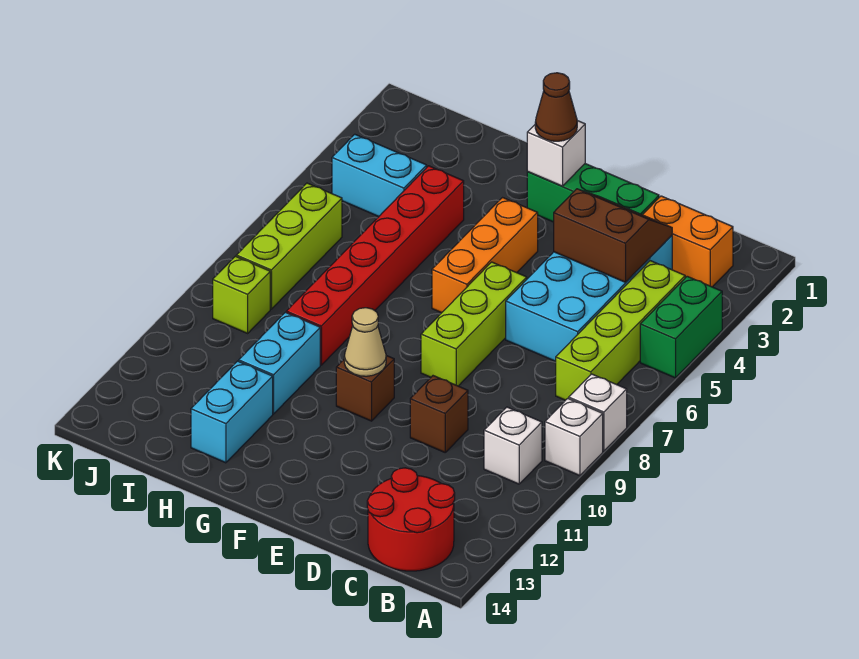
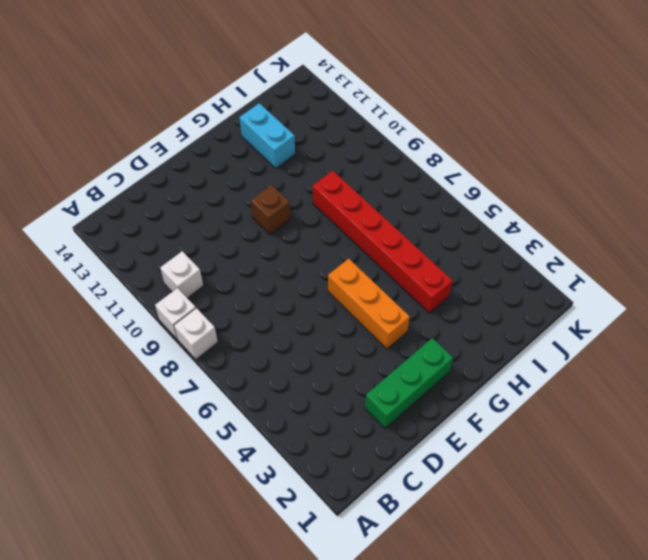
none -> green brick A4:A5 level 1
none -> orange brick B2:C2 level 1
none -> lime brick B4:B7 level 1

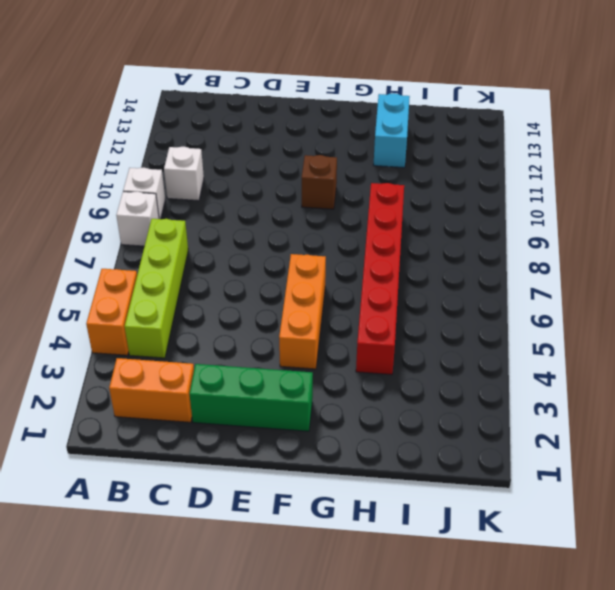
orange brick A4:A5 level 1 -> green brick A4:A5 level 1
none -> red round brick B13:C14 level 1
none -> cyan brick C3:D6 level 1
none -> brown brick D10 level 1

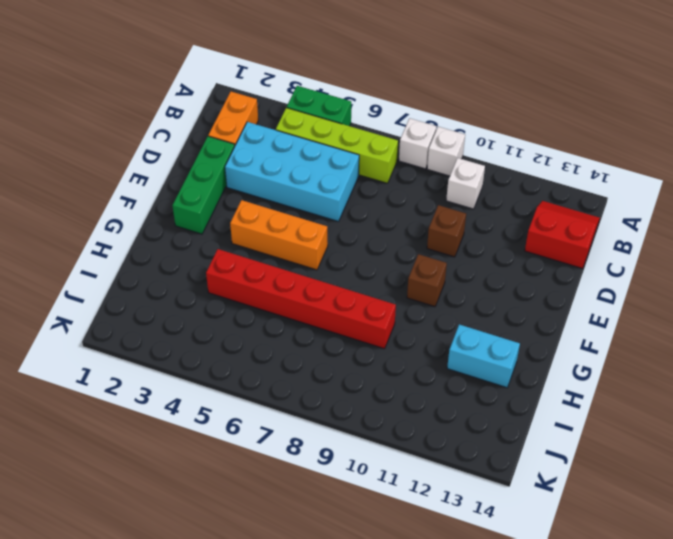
red slope B13:C14 level 1 top C -> red round brick B13:C14 level 1
none -> lime brick E6:E8 level 1
none -> cyan brick H10:H11 level 1
none -> cyan brick I4:J4 level 1

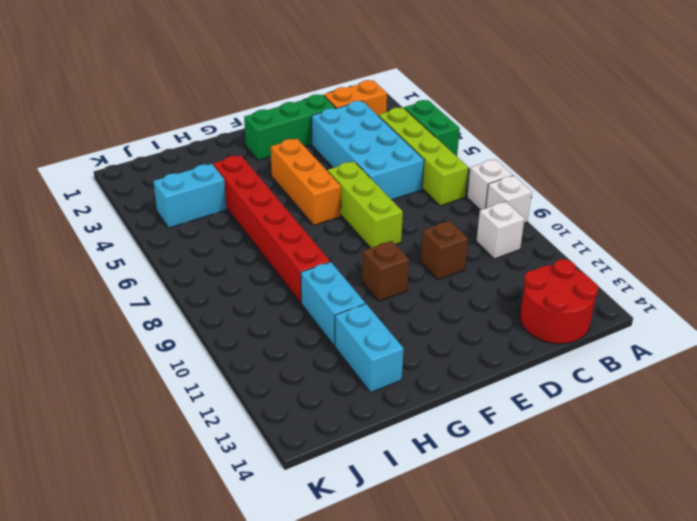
none -> lime brick J6:J8 level 1
none -> lime brick J9 level 1
none -> brown slope C3:D4 level 2 top 4

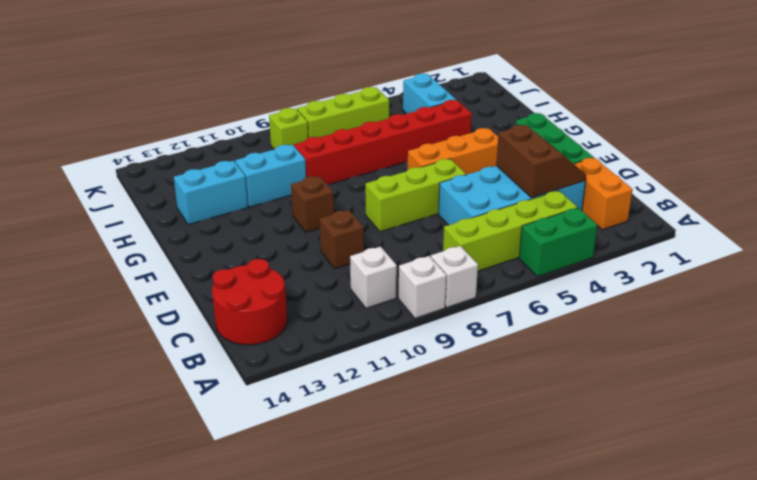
none -> white brick F2 level 2
none -> tan cone F10 level 2
none -> brown cone F2 level 3

